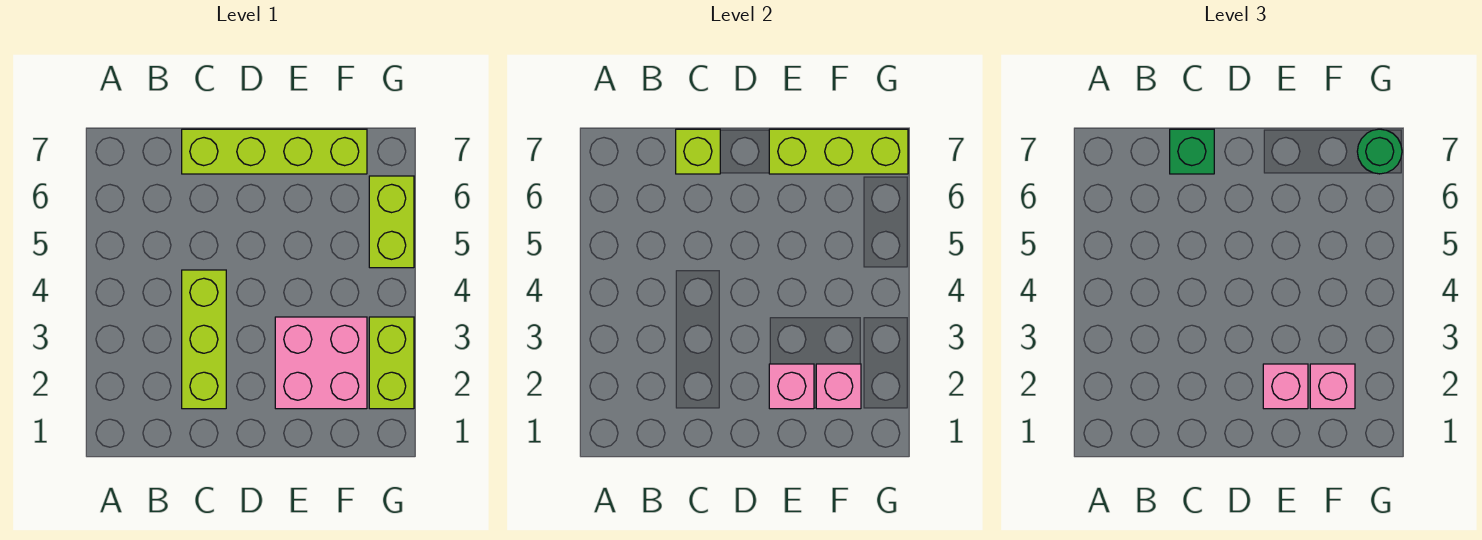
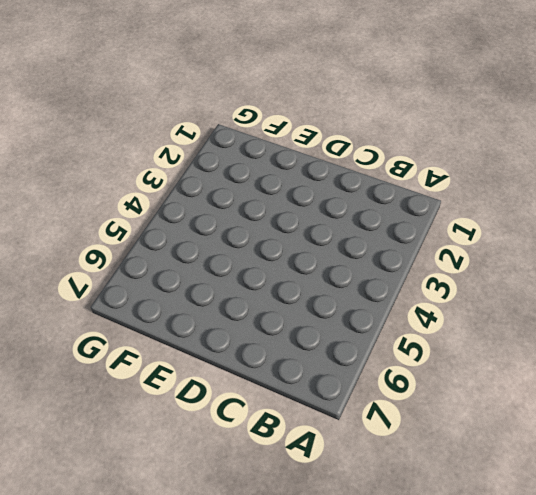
none -> lime brick C2:C4 level 1
none -> lime brick C7:F7 level 1
none -> pink brick E2:F3 level 1

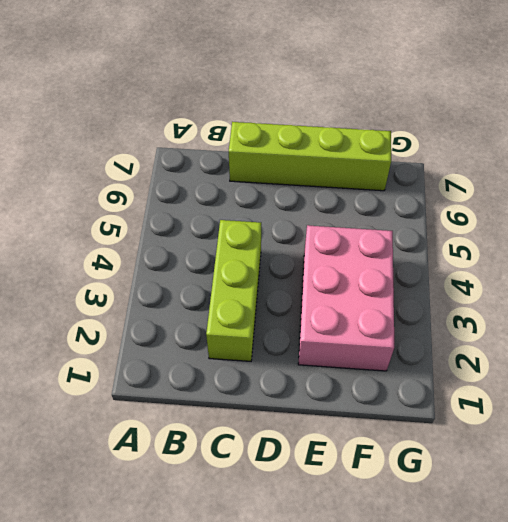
pink brick E2:F4 level 1 -> pink brick E2:F3 level 1
none -> lime brick G2:G3 level 1
none -> lime brick G5:G6 level 1
none -> lime brick C7 level 2

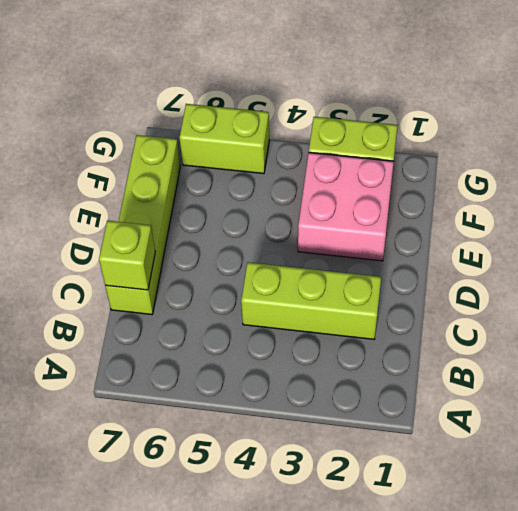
none -> pink brick E2 level 2
none -> lime brick E7:G7 level 2
none -> pink brick F2 level 2

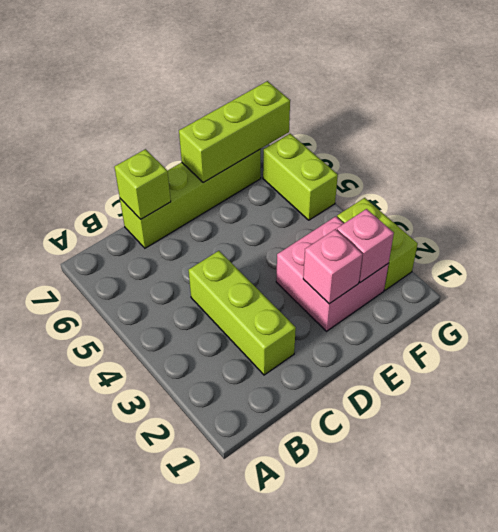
none -> green brick C7 level 3
none -> pink brick E2 level 3
none -> pink brick F2 level 3

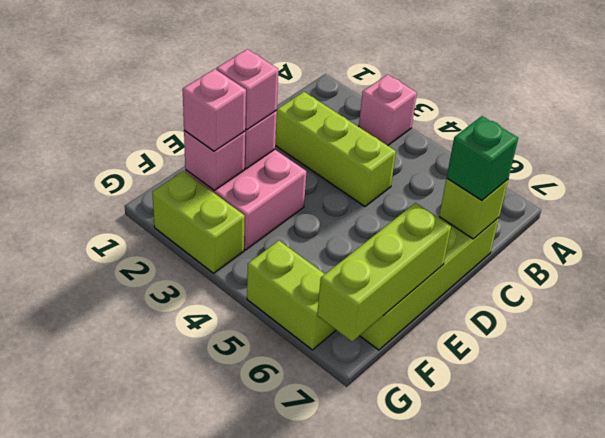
pink brick A3 level 1 -> none
none -> green round brick G7 level 3

